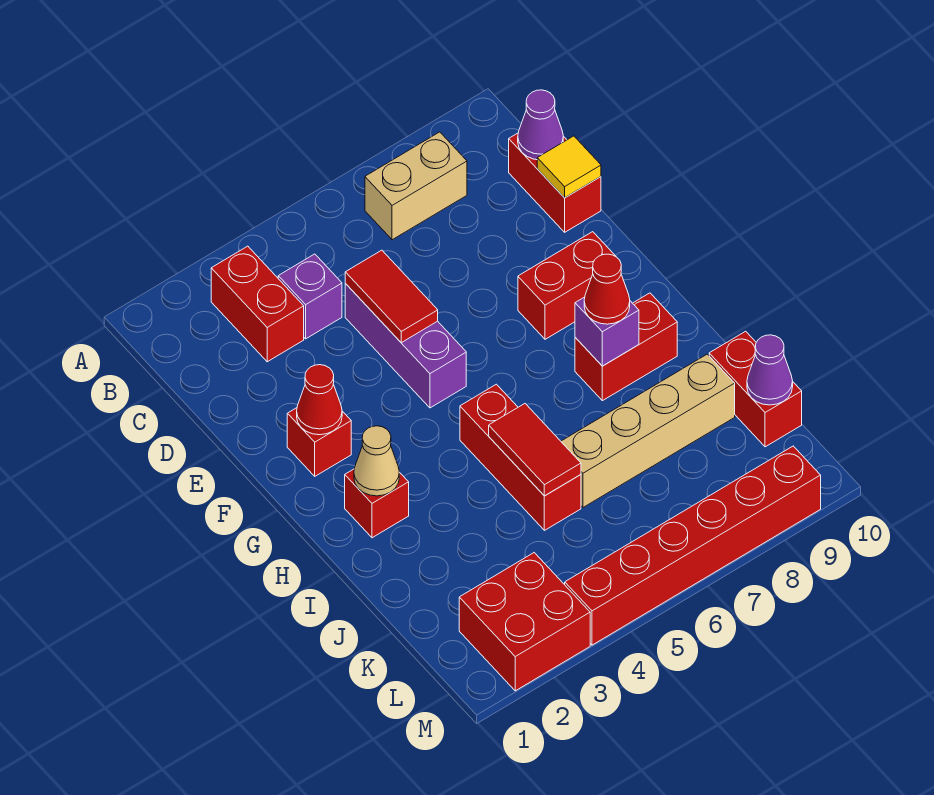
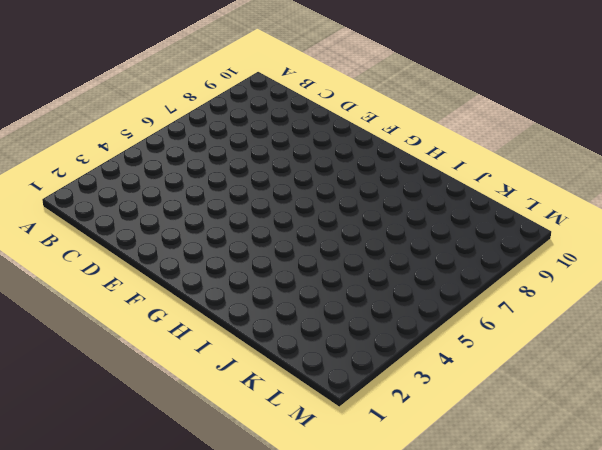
none -> red brick B3:C3 level 1
none -> tan brick B7:B8 level 1
none -> purple brick C4 level 1

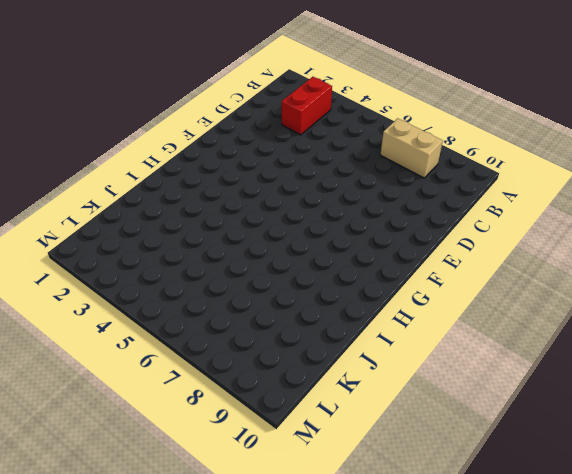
none -> purple brick C4 level 1
none -> red brick C10:D10 level 1
none -> purple brick D5:F5 level 1

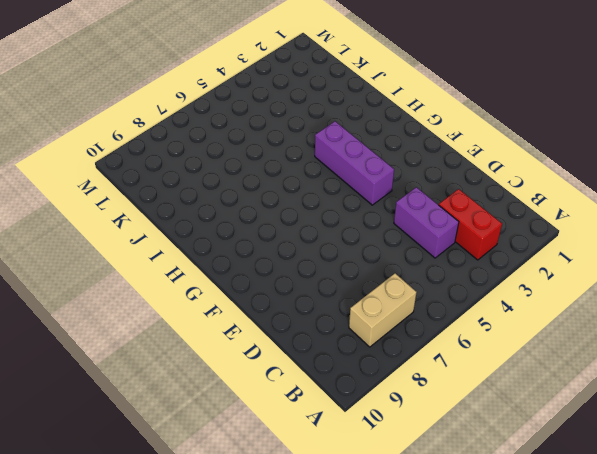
purple brick C4:D4 level 1 -> purple brick C4 level 1
purple brick F4:H4 level 1 -> purple brick D5:F5 level 1
none -> red brick C10:D10 level 1
none -> red brick F2 level 1
none -> red brick F8:F9 level 1

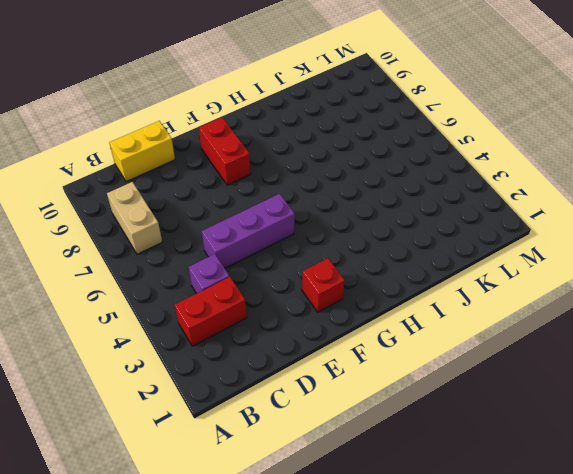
yellow brick C10:D10 level 1 -> red brick C10:D10 level 1
none -> red brick H2 level 1
none -> red brick H5:J5 level 1
none -> red brick H8:H9 level 1

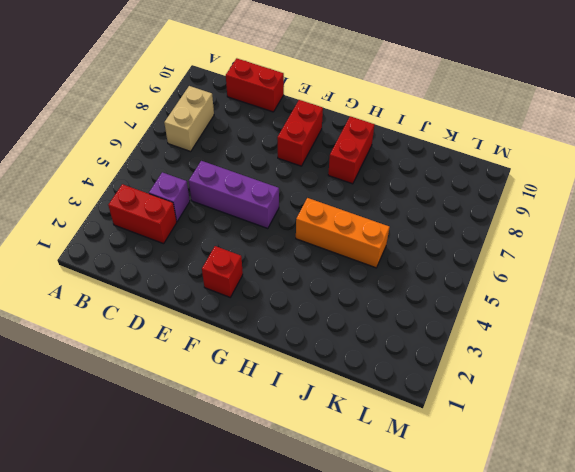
orange brick H5:J5 level 1 -> red brick H5:J5 level 1
none -> red brick H2 level 1
none -> tan brick J6:J9 level 1
none -> red brick J10:K10 level 1

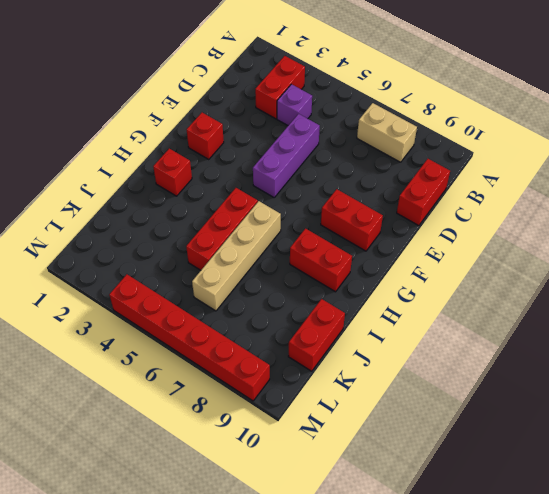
tan brick H6:K6 level 1 -> tan brick J6:J9 level 1
none -> red brick L2:M3 level 1
none -> purple cone C10 level 2
none -> red tile D5:E5 level 2

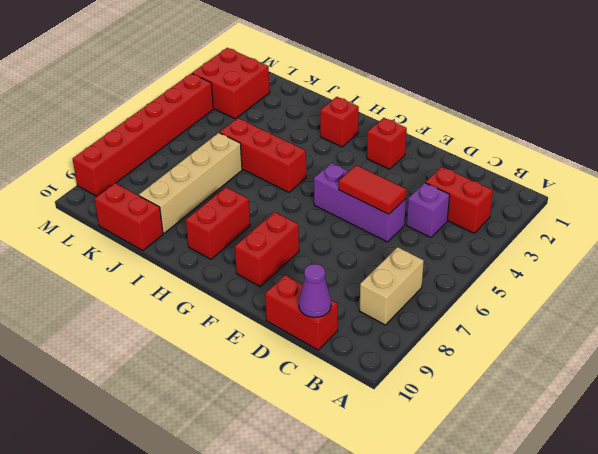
none -> yellow tile D10 level 2
none -> red cone F2 level 2
none -> tan cone H2 level 2

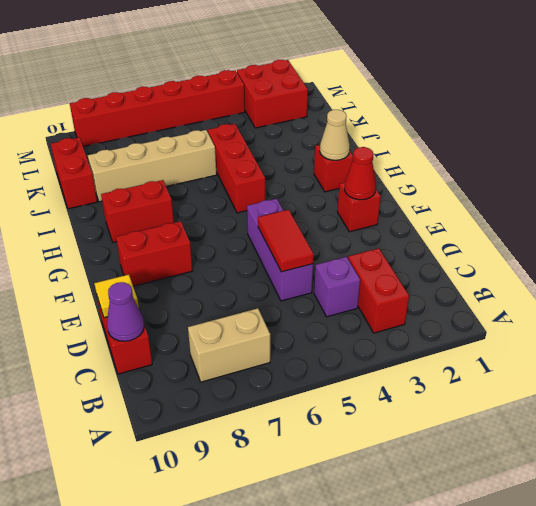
none -> purple brick H8 level 2
none -> red tile I5:J5 level 2
none -> purple cone K10 level 2

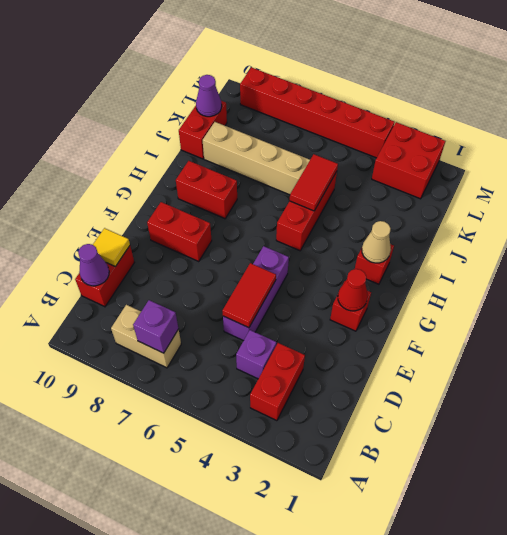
purple brick B7 level 2 -> purple brick H8 level 2
none -> red cone H8 level 3

